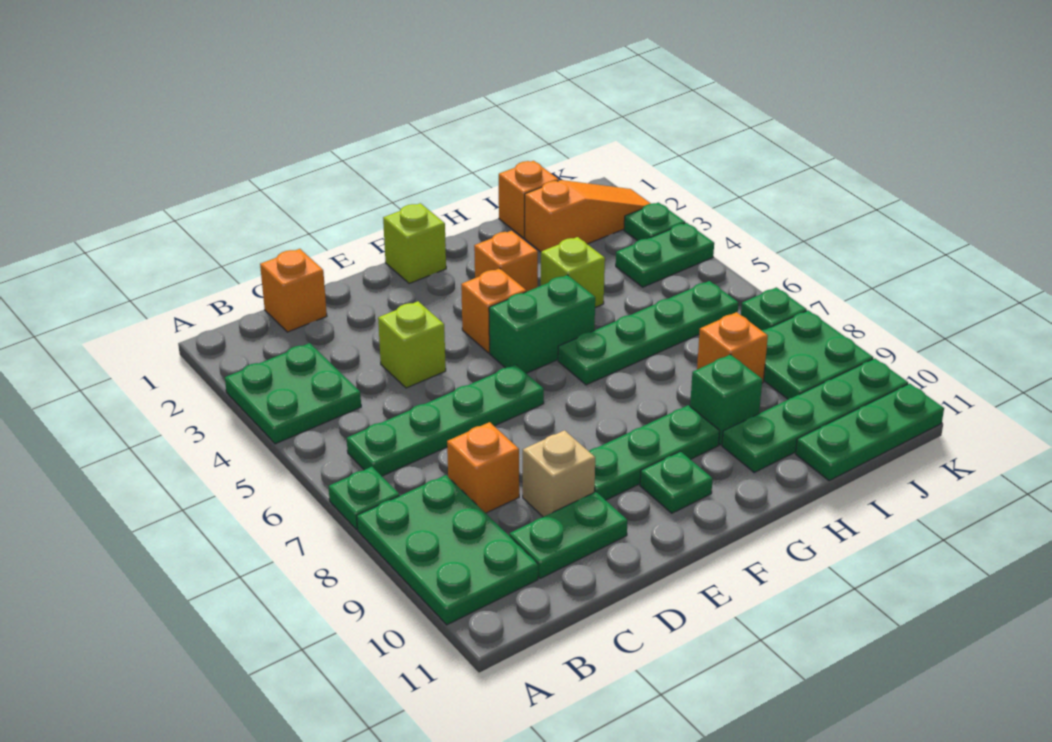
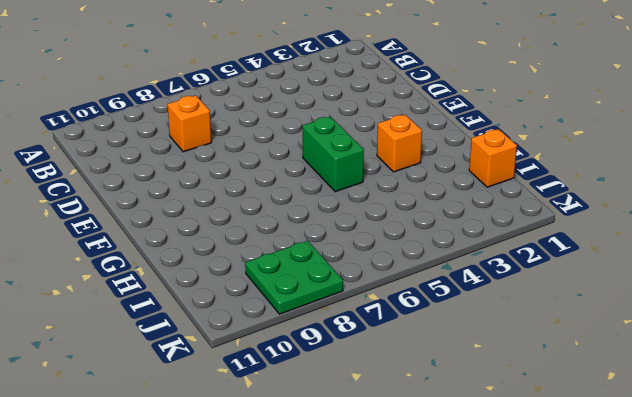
none -> green plate A3:B4 level 1
none -> green plate A7 level 1
none -> green plate A8:B10 level 1

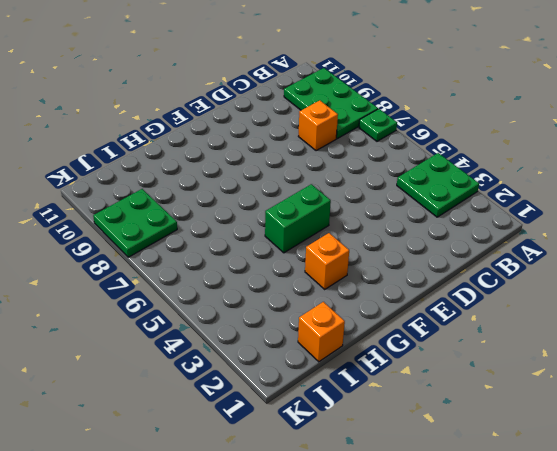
none -> green plate B6:E6 level 1
none -> orange brick C1 level 1
none -> green plate C10:D10 level 1

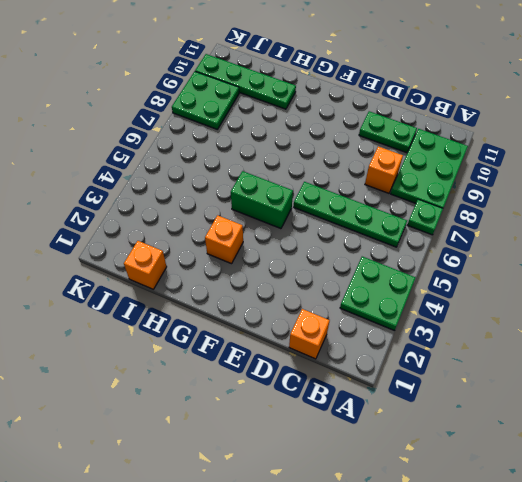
none -> lime brick D4 level 1
none -> tan brick D9 level 1
none -> green plate E9:G9 level 1

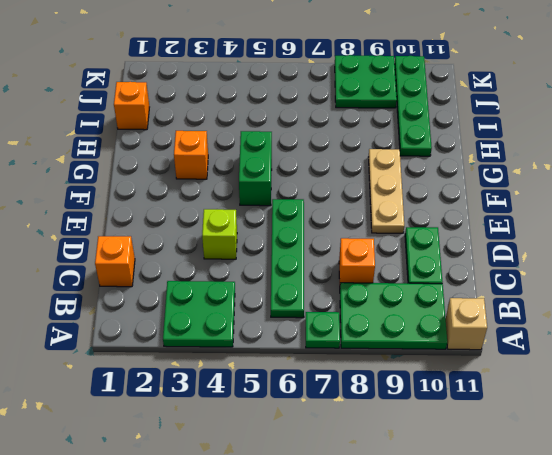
tan brick A11 level 1 -> tan brick D9 level 1
tan plate E9:G9 level 1 -> green plate E9:G9 level 1
none -> lime brick F1 level 1
none -> orange brick F4 level 1
none -> green plate F10 level 1

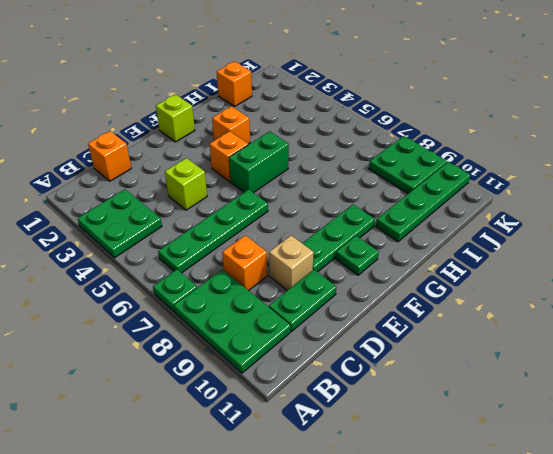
none -> green plate G6:J6 level 1
none -> lime brick H4 level 1
none -> green brick H9 level 1

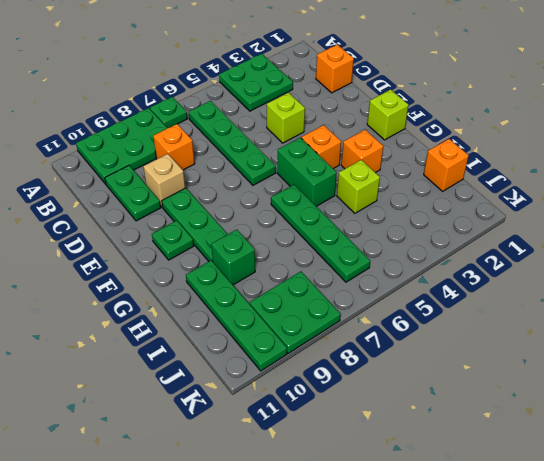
none -> orange slope I2:K2 level 1 top I
none -> orange brick I8 level 1
none -> green plate I11:K11 level 1

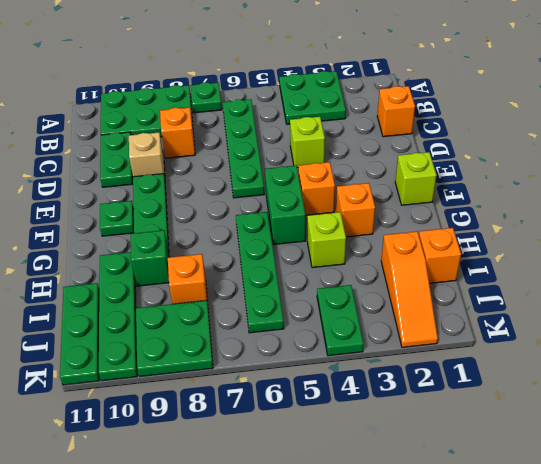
none -> green plate K3 level 1
none -> green plate K7 level 1

